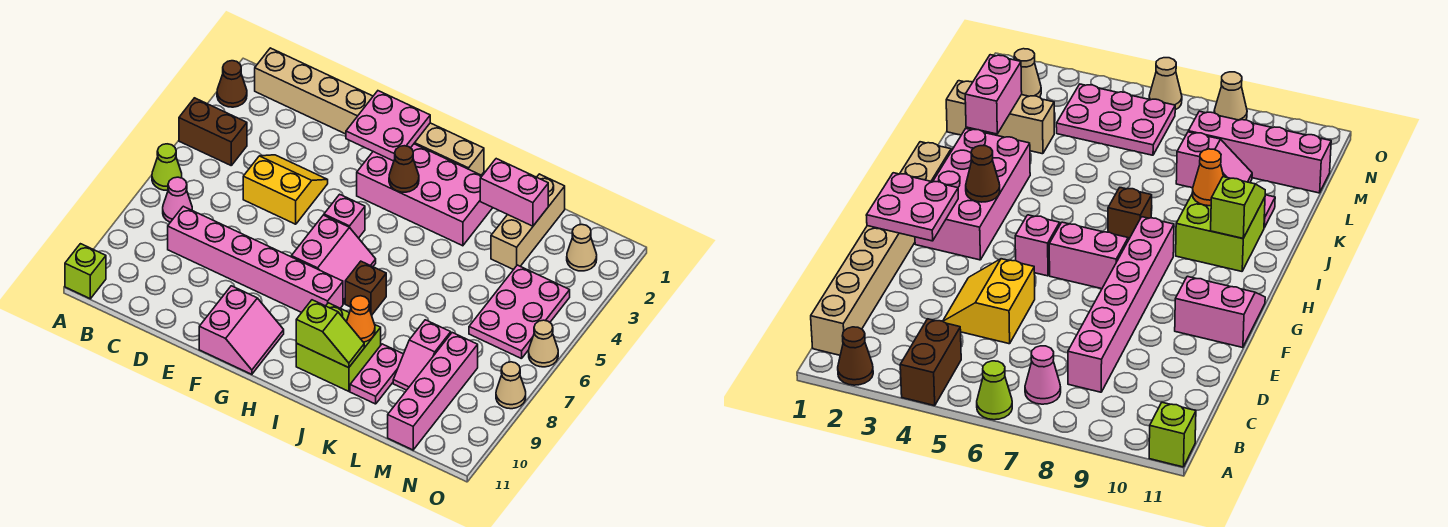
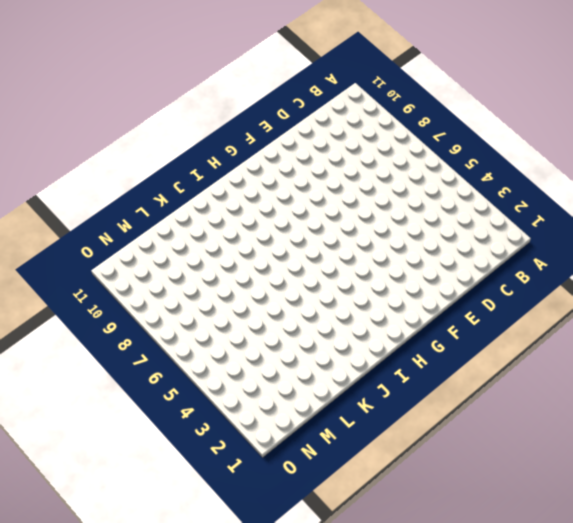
none -> brown cone A2 level 1
none -> brown brick A4:B4 level 1
none -> lime cone A6 level 1

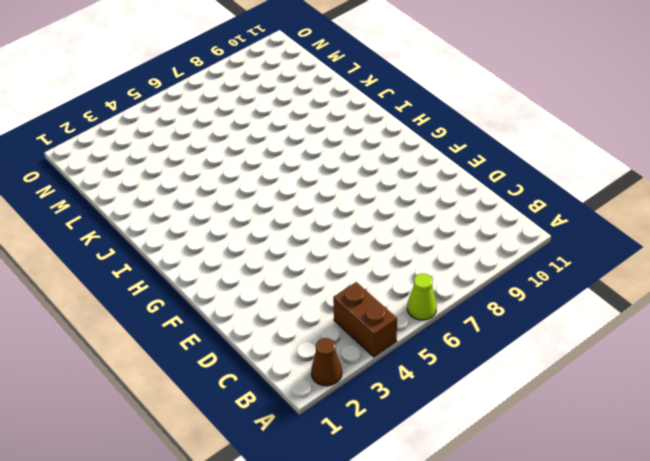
none -> lime brick A11 level 1
none -> tan brick B1:I1 level 1
none -> pink cone B7 level 1

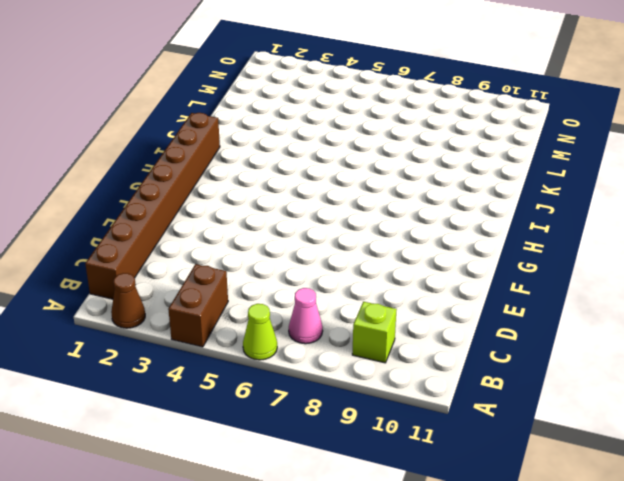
brown brick B1:I1 level 1 -> tan brick B1:I1 level 1
lime brick B9 level 1 -> lime brick A11 level 1
none -> pink brick C8:H8 level 1
none -> yellow slope D4:E5 level 1 top 5
none -> pink slope F10:G11 level 1 top F

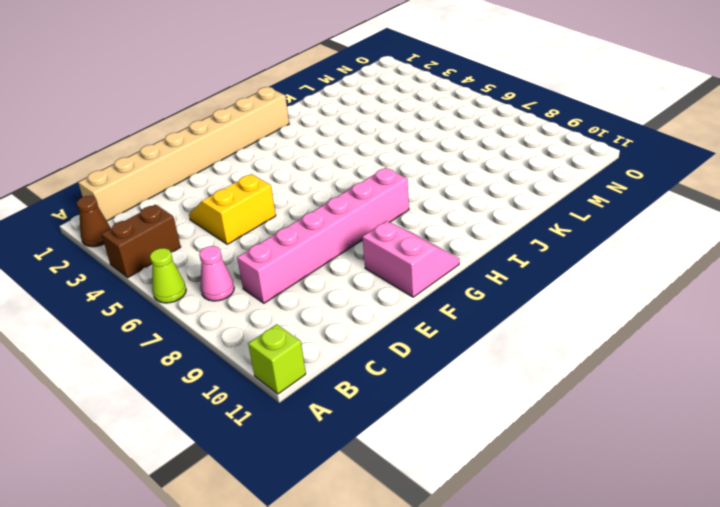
none -> pink brick G2:J3 level 1
none -> pink brick G5 level 1
none -> pink slope G6:H7 level 1 top G

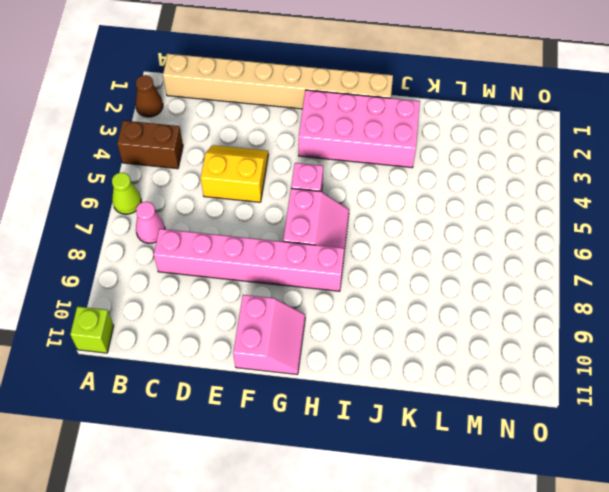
none -> brown brick I7 level 1
none -> lime brick I9:J10 level 1
none -> pink plate K9:K10 level 1

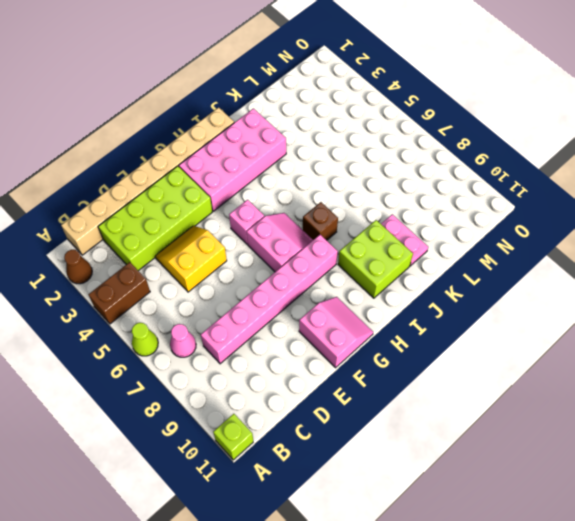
lime brick C2:F3 level 1 -> none
none -> tan brick L1:L3 level 1
none -> pink slope L8:L9 level 1 top 8
none -> pink plate M4:N6 level 1

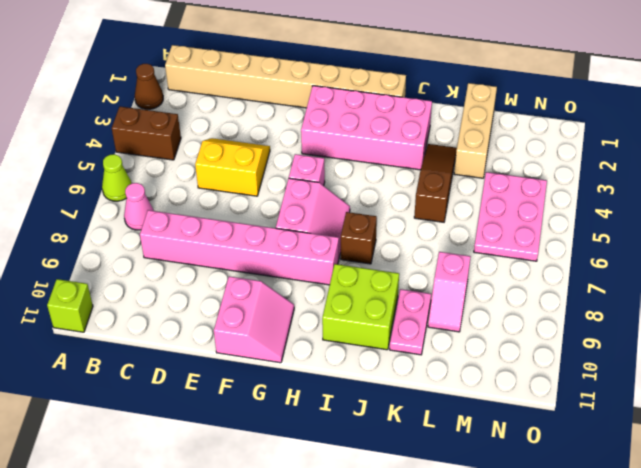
brown slope K3:K5 level 1 top 5 -> none
none -> pink brick M8:M11 level 1
none -> tan cone N2 level 1
none -> tan cone O6 level 1

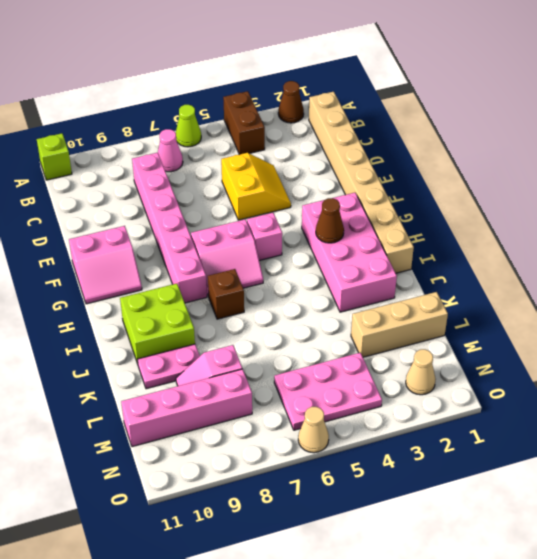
none -> tan cone O8 level 1
none -> pink plate F1:G2 level 2
none -> lime slope I10:J10 level 2 top I

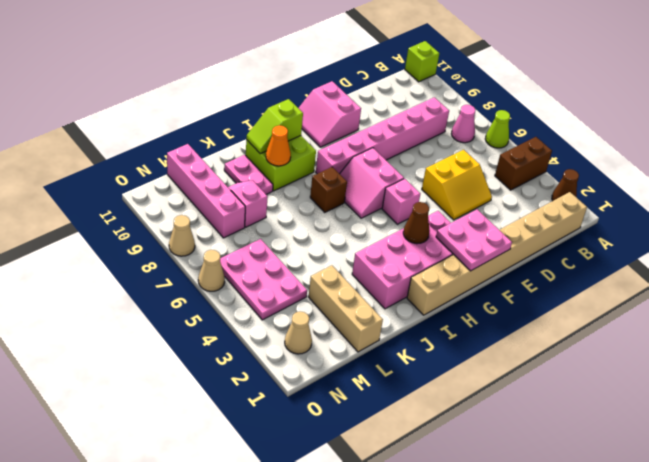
none -> pink brick K2:L2 level 2

